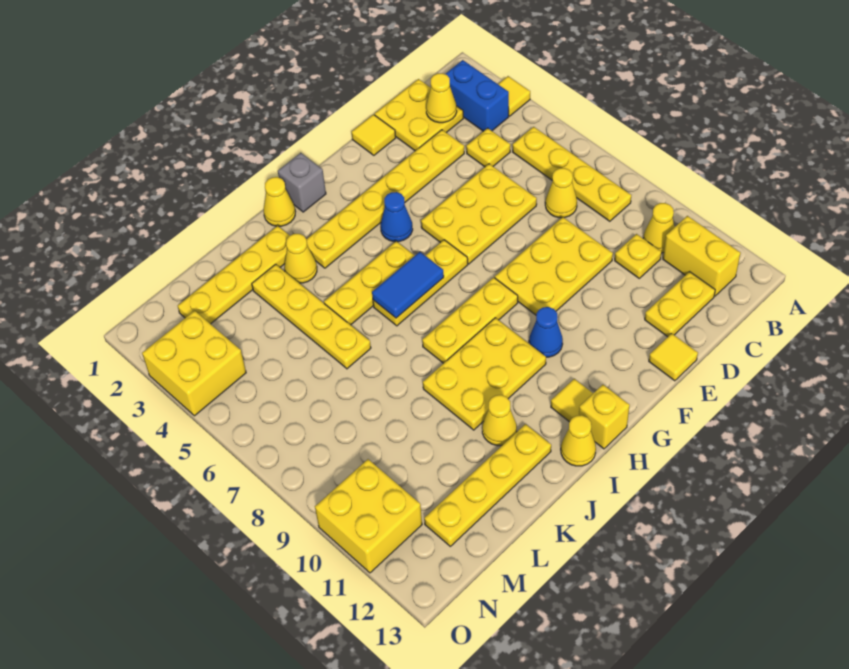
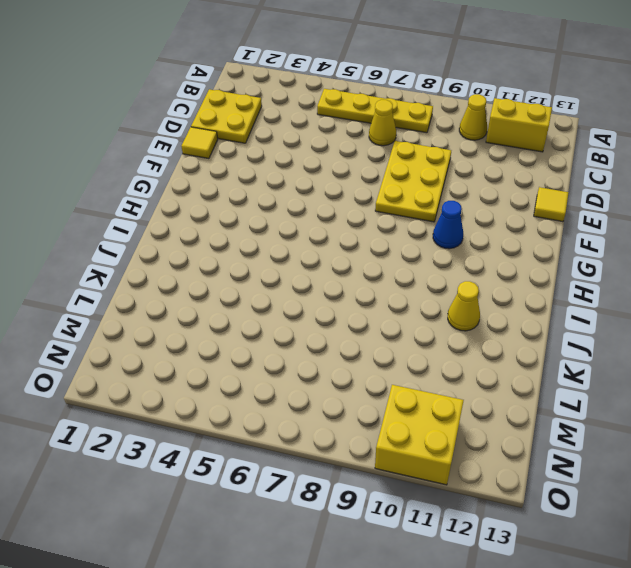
none -> yellow tile A3 level 1
none -> blue brick B2:B3 level 1
none -> yellow plate C4 level 1
none -> yellow plate C10 level 1

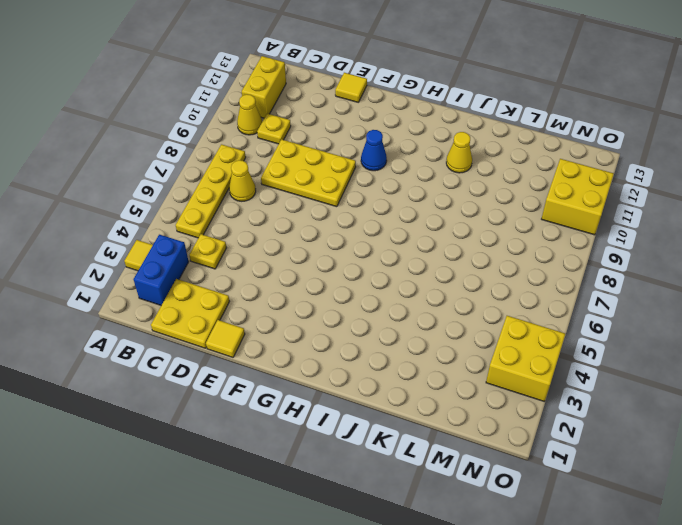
none -> yellow plate C12:D12 level 1
none -> yellow plate D3:I3 level 1
none -> yellow plate D5:F6 level 1
none -> blue cone G4 level 1

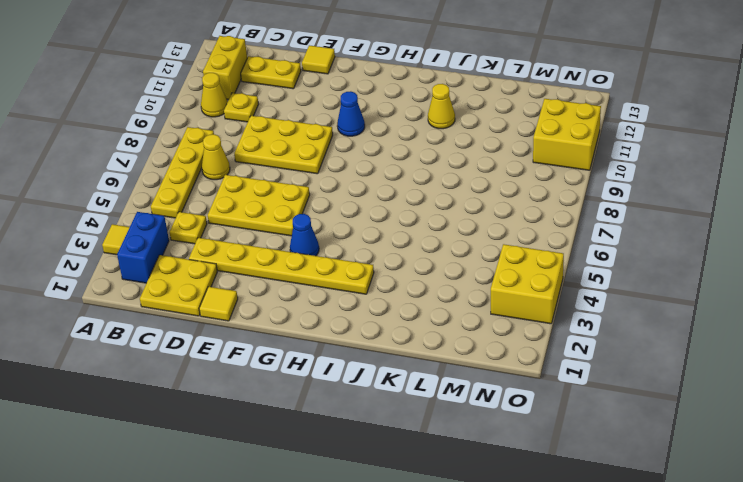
none -> yellow plate G6:I6 level 1
none -> yellow plate G8:I8 level 1
none -> grey brick H1 level 1
none -> yellow plate H5:J5 level 1

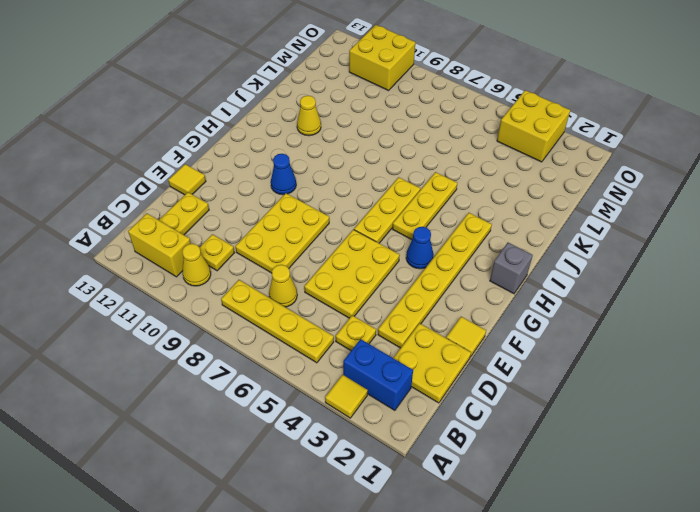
none -> yellow plate G8:I8 level 1
none -> yellow plate H9:J10 level 1
none -> yellow tile H12 level 1
none -> yellow brick H13 level 1

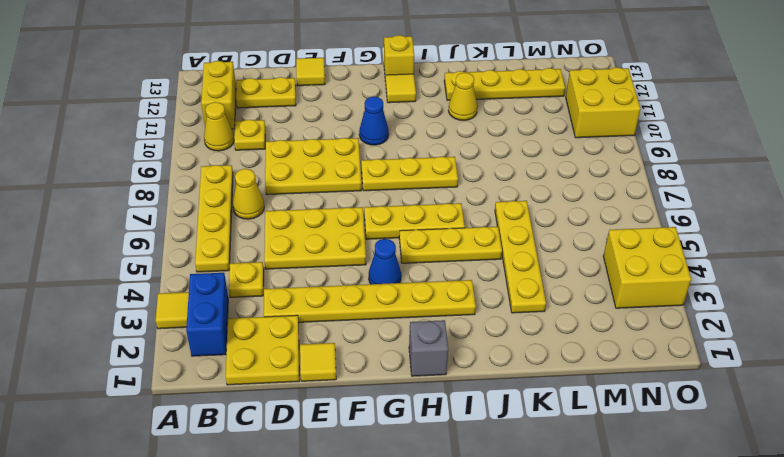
none -> yellow plate H9:J10 level 1
none -> yellow cone I1 level 1
none -> yellow cone I13 level 1
none -> yellow plate J2:M2 level 1

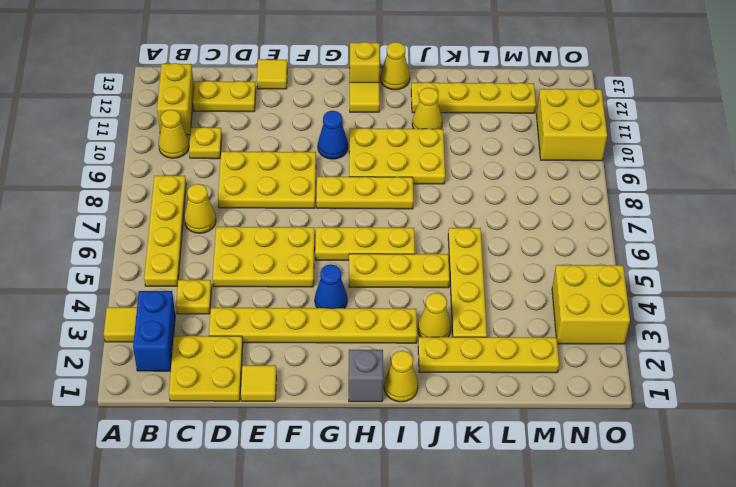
none -> yellow cone C2 level 2
none -> blue tile H6:I6 level 2

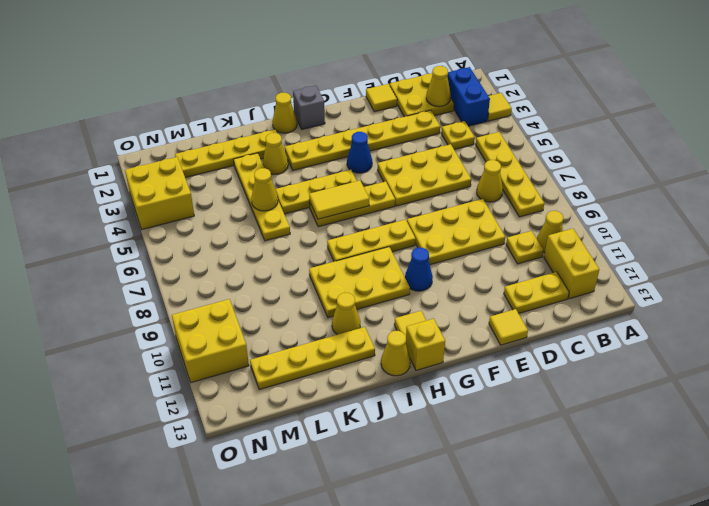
yellow tile H6:I6 level 2 -> blue tile H6:I6 level 2
yellow cone K5 level 2 -> none

